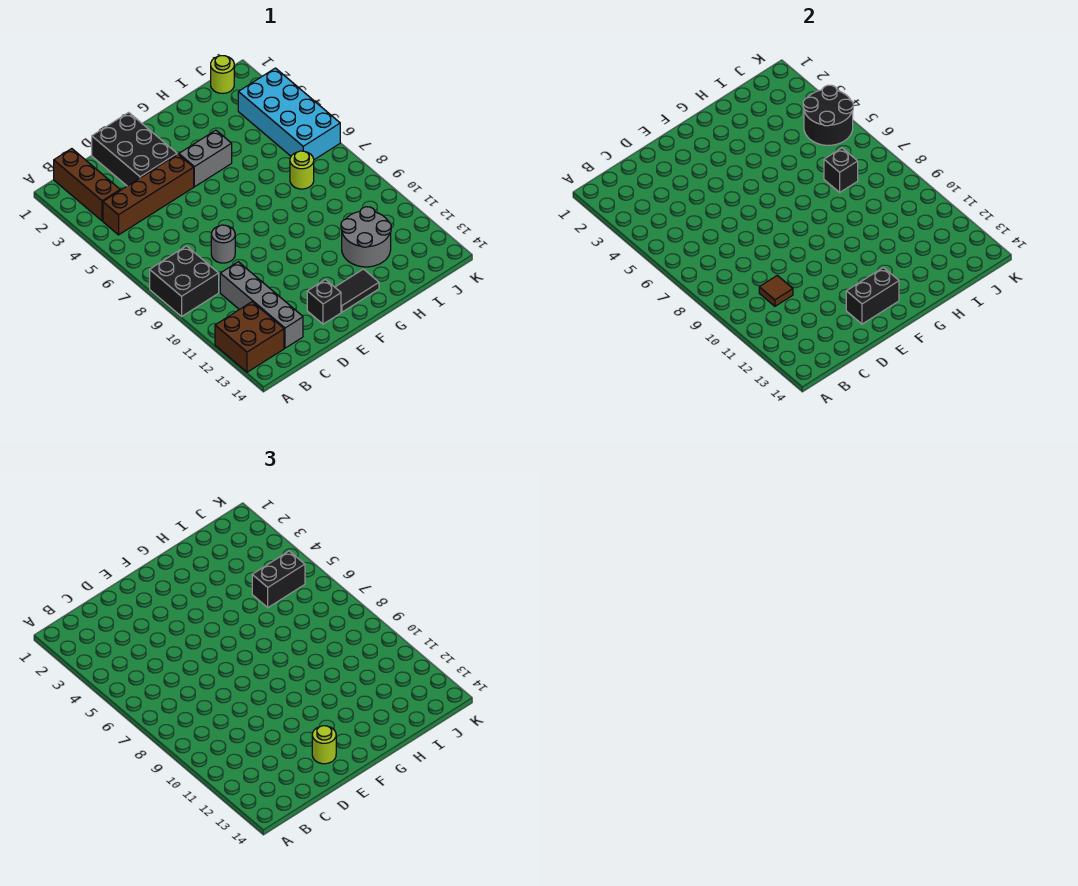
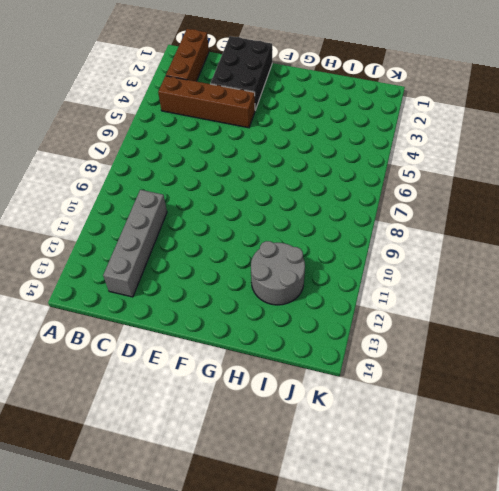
none -> black brick A8:B9 level 1
none -> brown brick A12:B13 level 1
none -> grey round brick D8 level 1

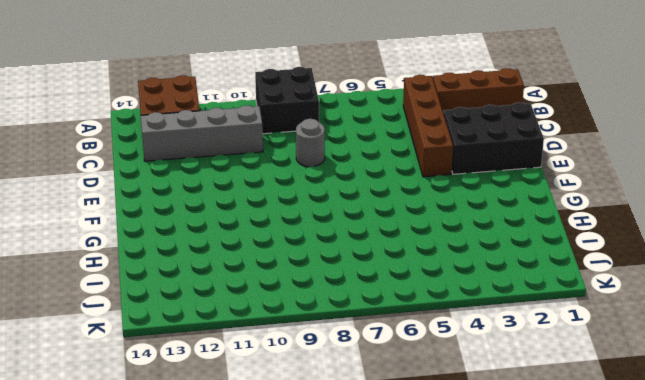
none -> black brick E13 level 1
none -> grey brick F4:G4 level 1
none -> black tile F13:G13 level 1

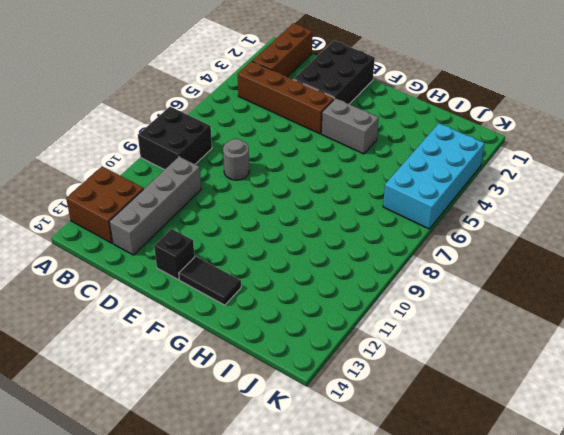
none -> grey round brick H11:I12 level 1
none -> lime round brick I7 level 1
none -> lime round brick J1 level 1

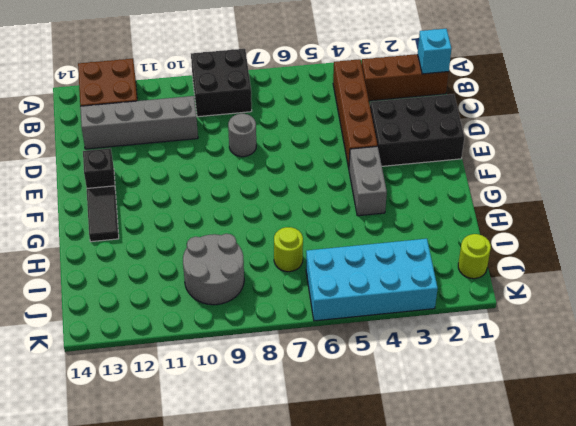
cyan brick B1 level 2 -> none
grey round brick I9:J10 level 1 -> grey round brick H11:I12 level 1
none -> brown tile C10 level 2
none -> black brick E13:F13 level 2
none -> black brick I7 level 2

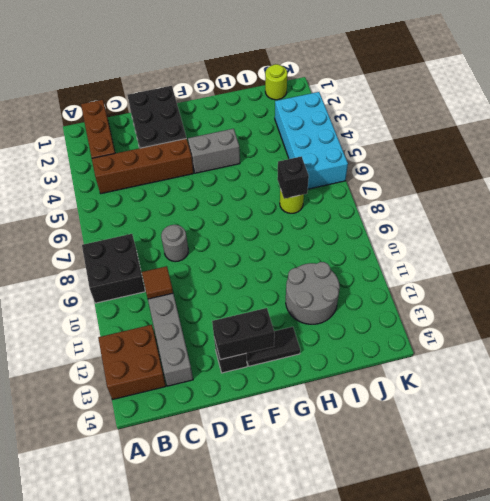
none -> black round brick J4:K5 level 2
none -> lime round brick E13 level 3
none -> black brick I5:J5 level 3

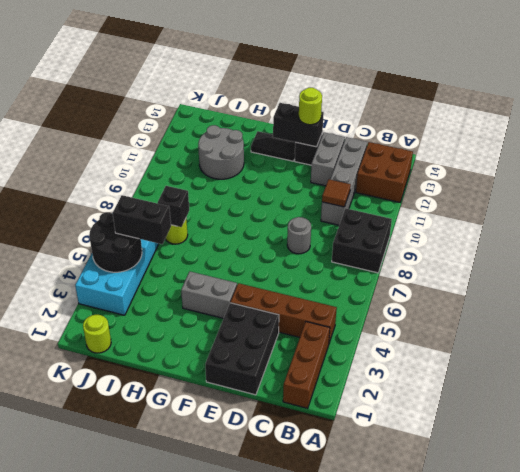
grey brick D12:D13 level 1 -> none

